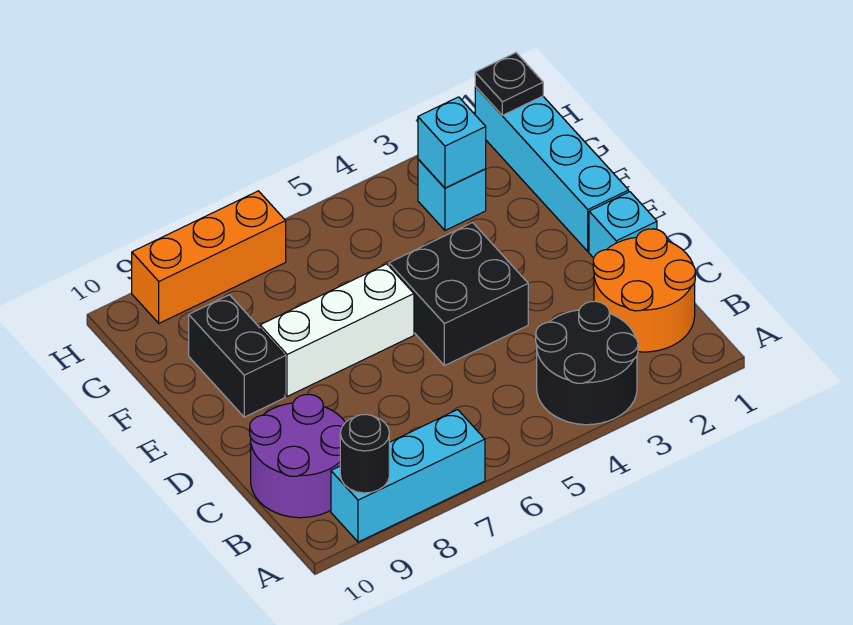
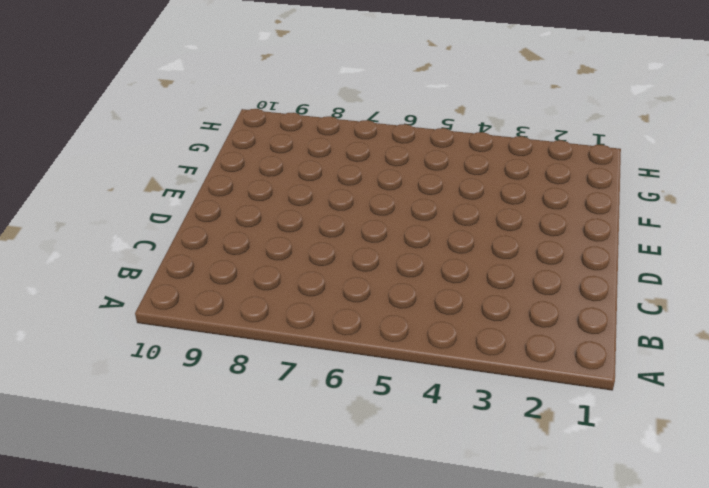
none -> black round brick A3:B4 level 1
none -> cyan brick A7:A9 level 1
none -> orange round brick B1:C2 level 1

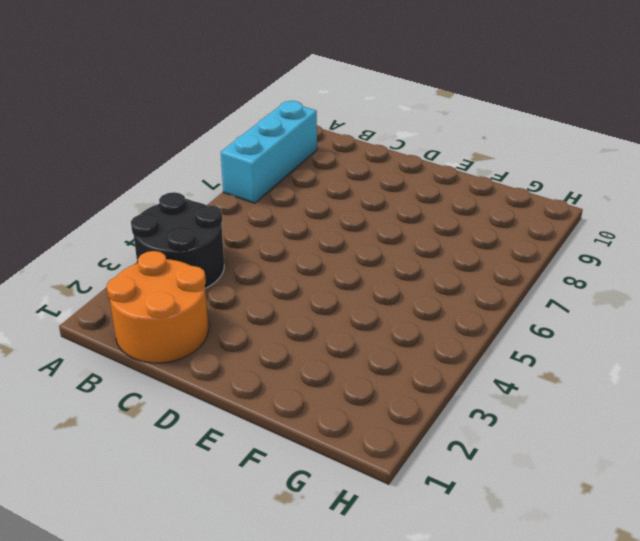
none -> purple round brick B9:C10 level 1
none -> cyan brick D1 level 1
none -> black brick D4:E5 level 1

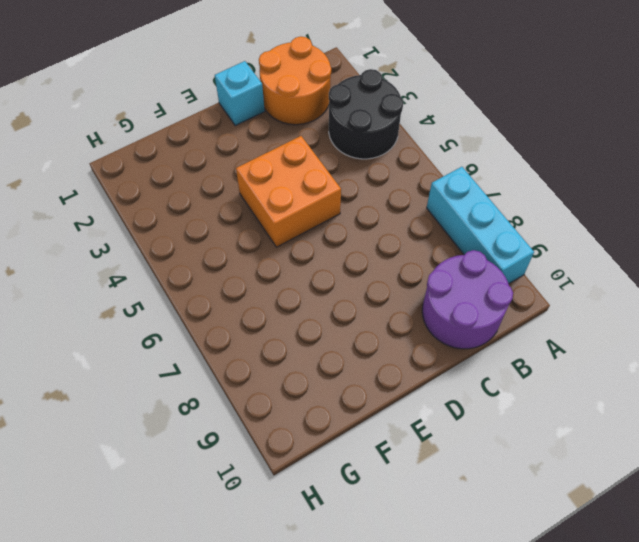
orange brick D4:E5 level 1 -> black brick D4:E5 level 1
none -> cyan brick E1:H1 level 1
none -> white brick E6:E8 level 1
none -> black brick E9:F9 level 1

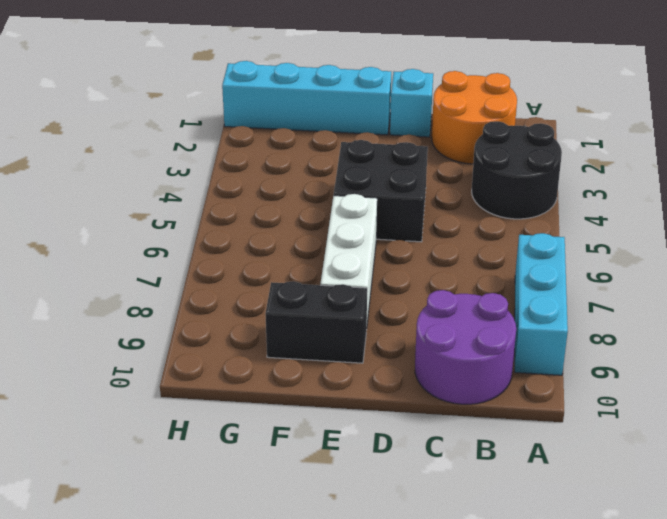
none -> cyan brick G3 level 1
none -> orange brick H7:H9 level 1
none -> black round brick A9 level 2

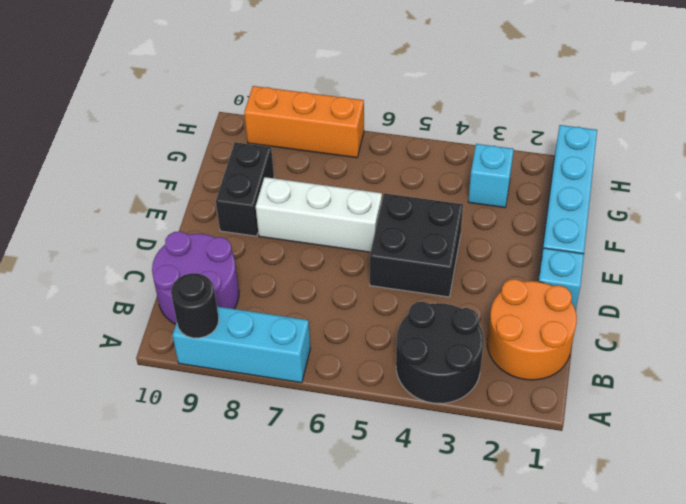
none -> cyan brick G3 level 2
none -> black plate H1 level 2

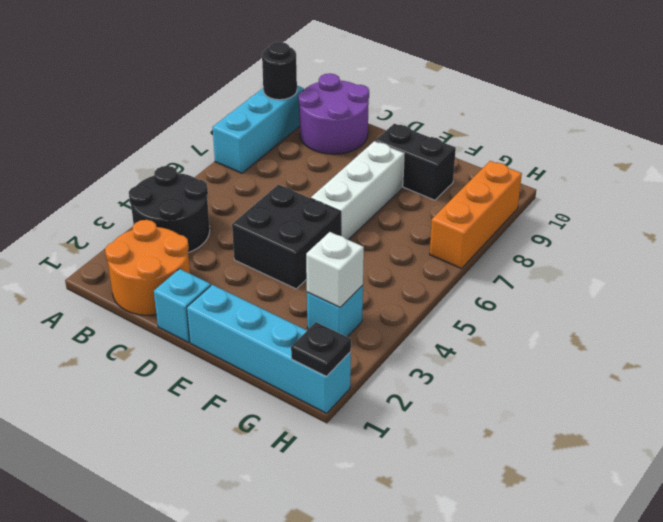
white brick G3 level 2 -> cyan brick G3 level 2

